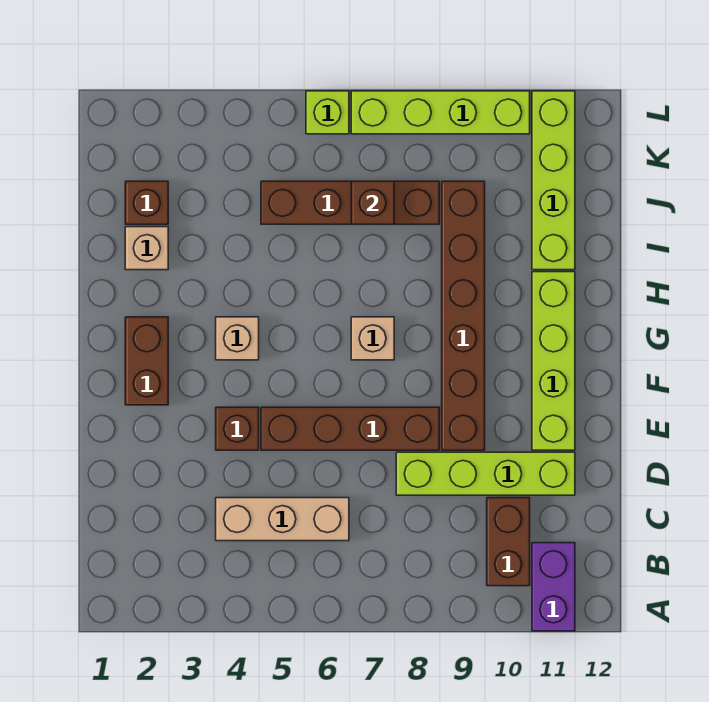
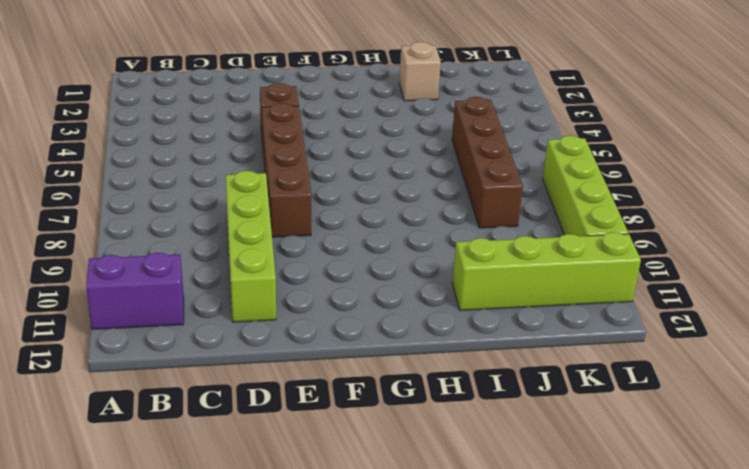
none -> brown brick B10:C10 level 1
none -> tan brick C4:C6 level 1
none -> brown brick E9:J9 level 1

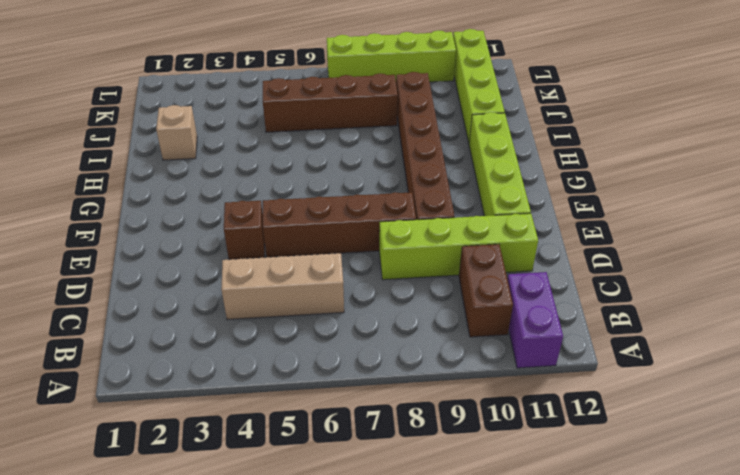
none -> brown brick F2:G2 level 1
none -> tan brick G4 level 1
none -> tan brick G7 level 1

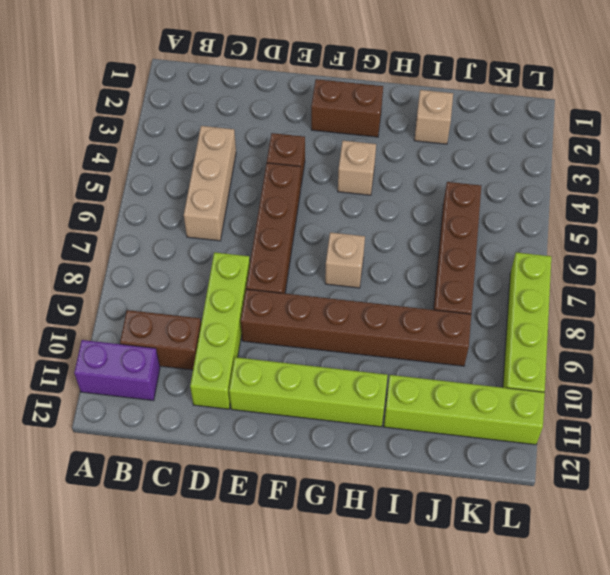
none -> brown brick J2 level 1
none -> lime brick L6 level 1
none -> brown brick J7 level 2

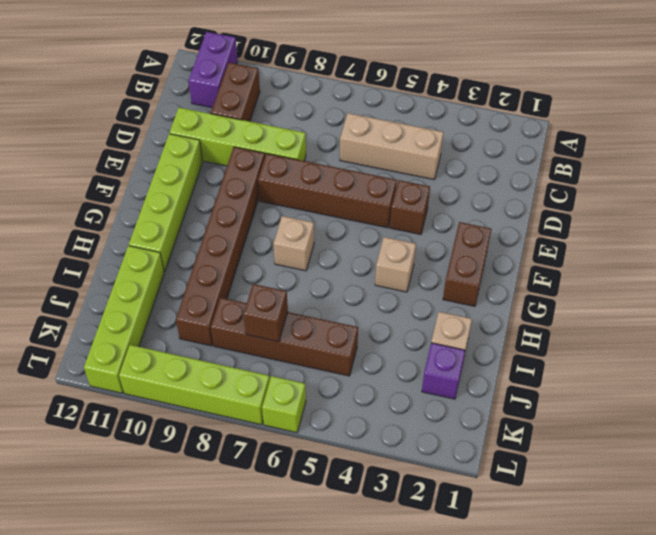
purple brick J2 level 1 -> brown brick J2 level 1

